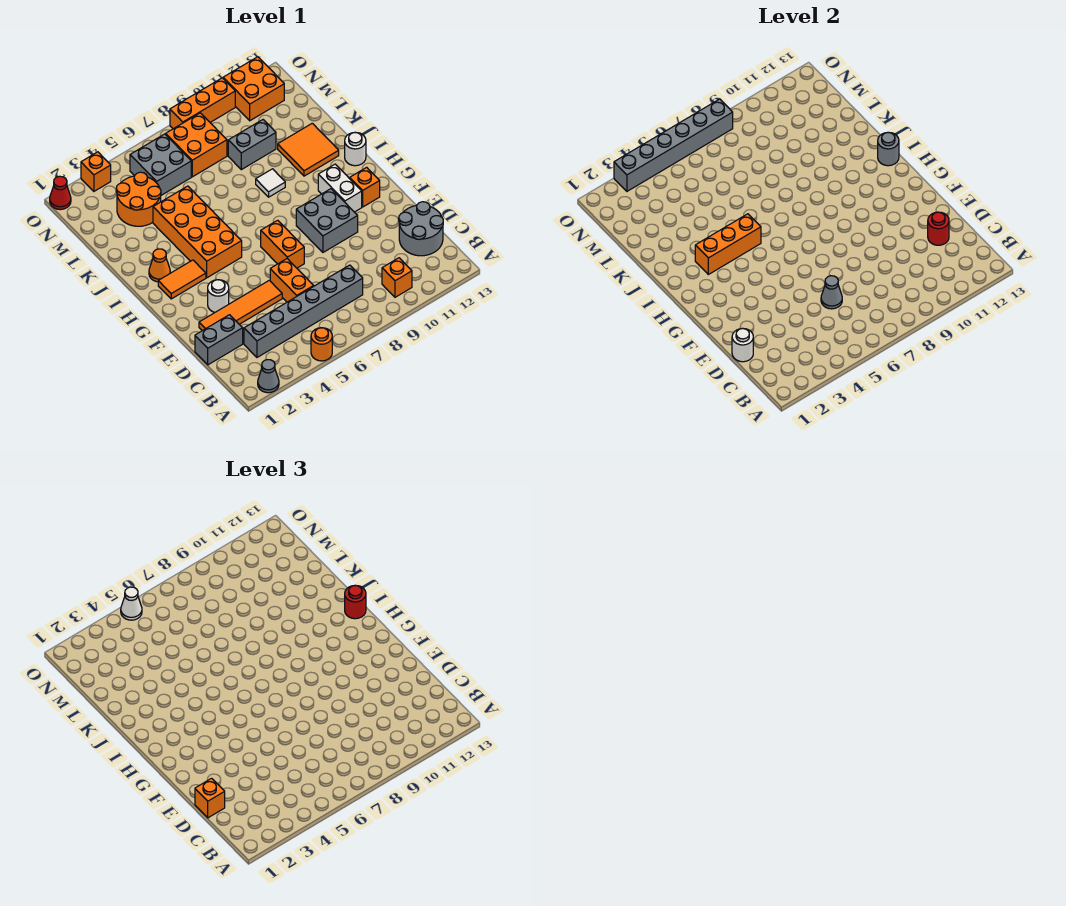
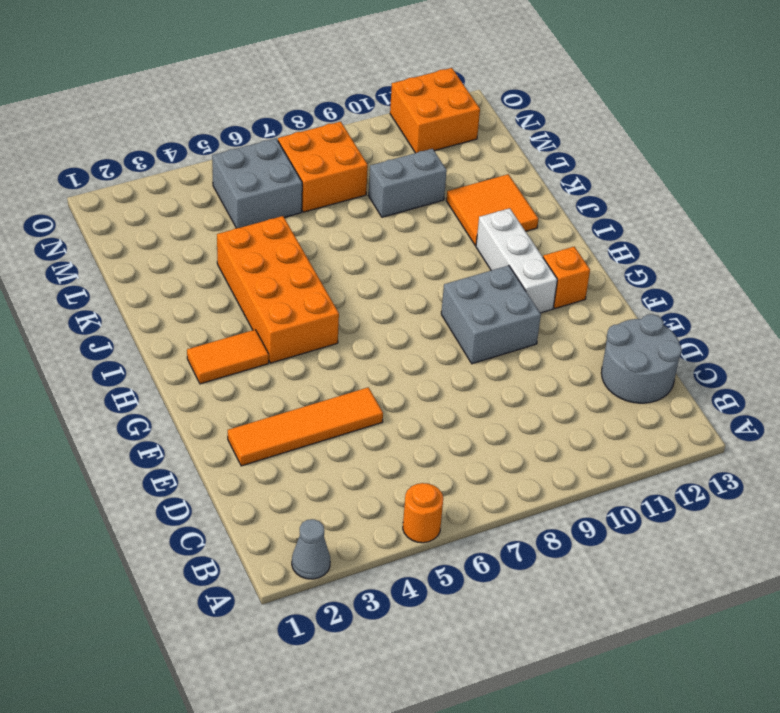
white brick G11:I11 level 1 -> white brick G11:H11 level 1
none -> orange brick B10 level 1
none -> grey brick C3:C8 level 1
none -> grey brick D1:D2 level 1
none -> orange brick D6:E6 level 1

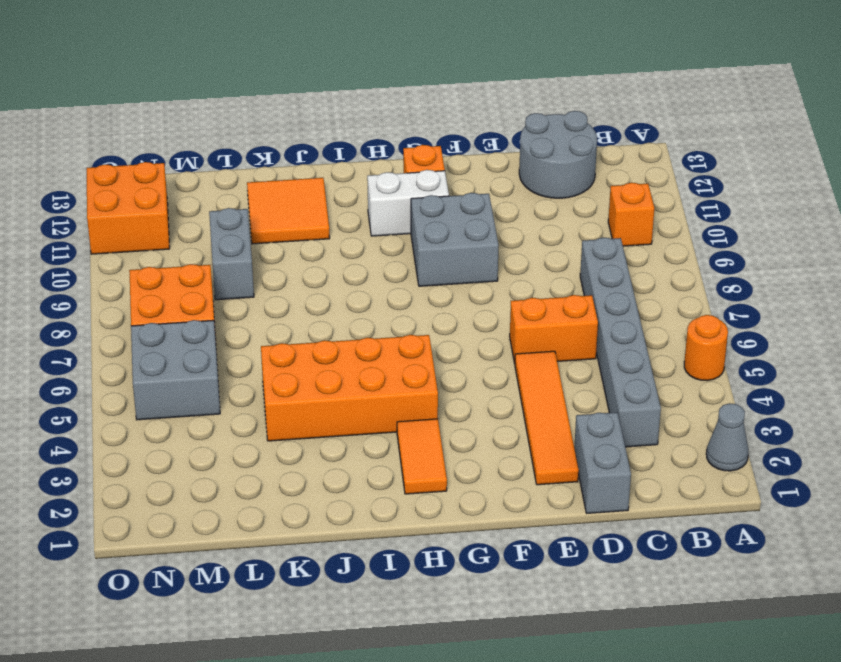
none -> white round brick F3 level 1
none -> orange brick F7:G7 level 1
none -> orange cone I2 level 1
none -> white round brick I13 level 1

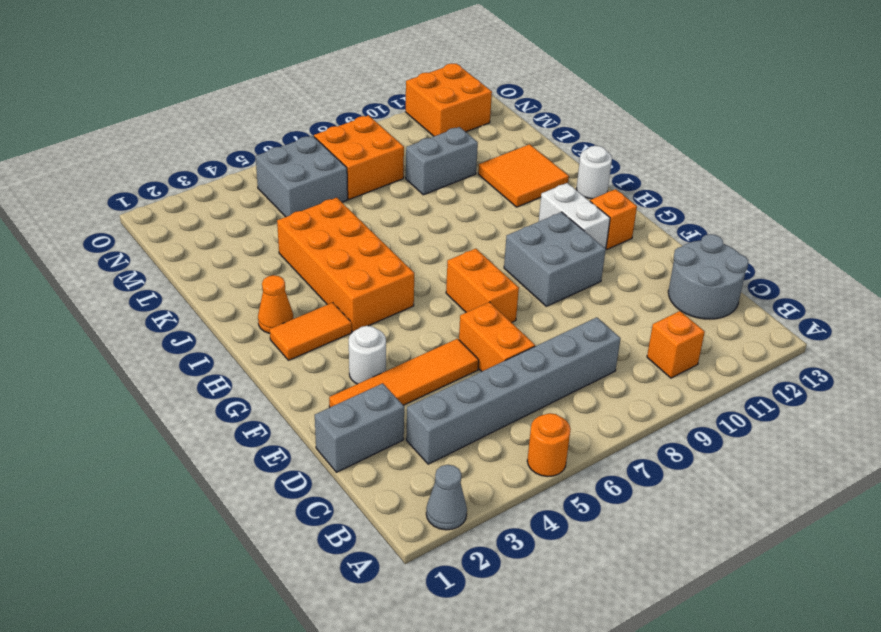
none -> white tile J9 level 1
none -> orange round brick L3:M4 level 1
none -> red cone O1 level 1
none -> orange brick O3 level 1

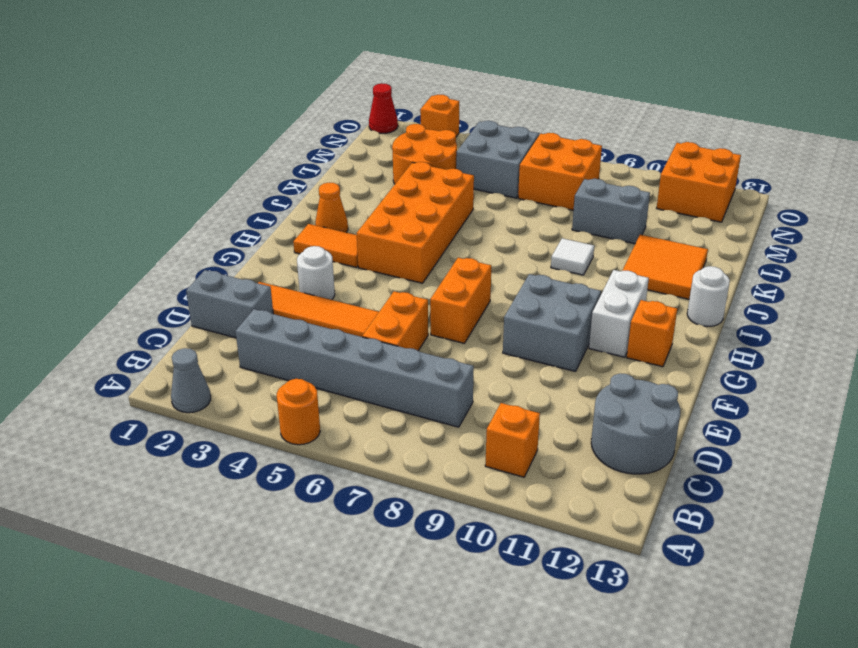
none -> orange brick O8:O10 level 1
none -> white round brick D1 level 2
none -> grey cone D6 level 2
none -> red round brick D12 level 2

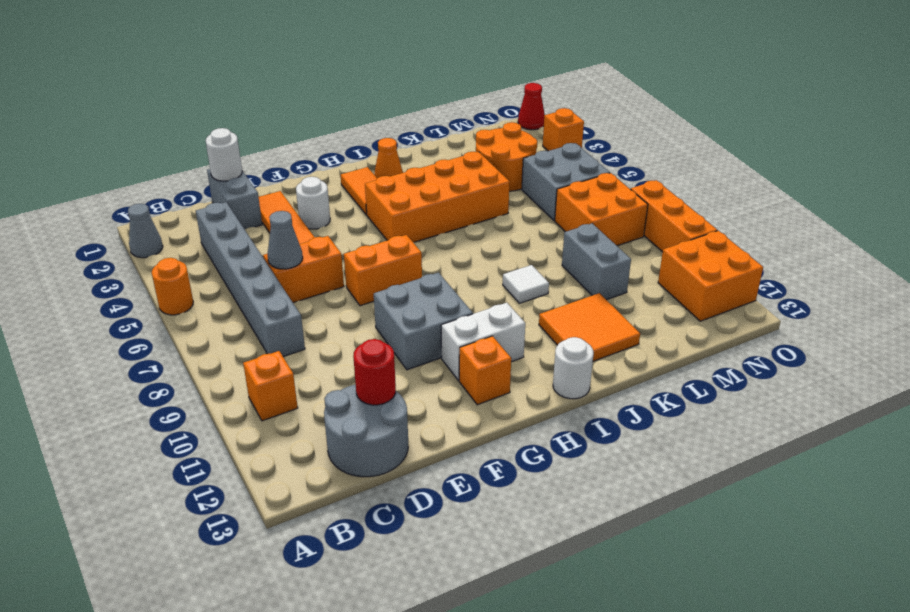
none -> orange brick I3:I5 level 2
none -> grey round brick I13 level 2
none -> grey brick O3:O8 level 2
none -> orange brick D1 level 3

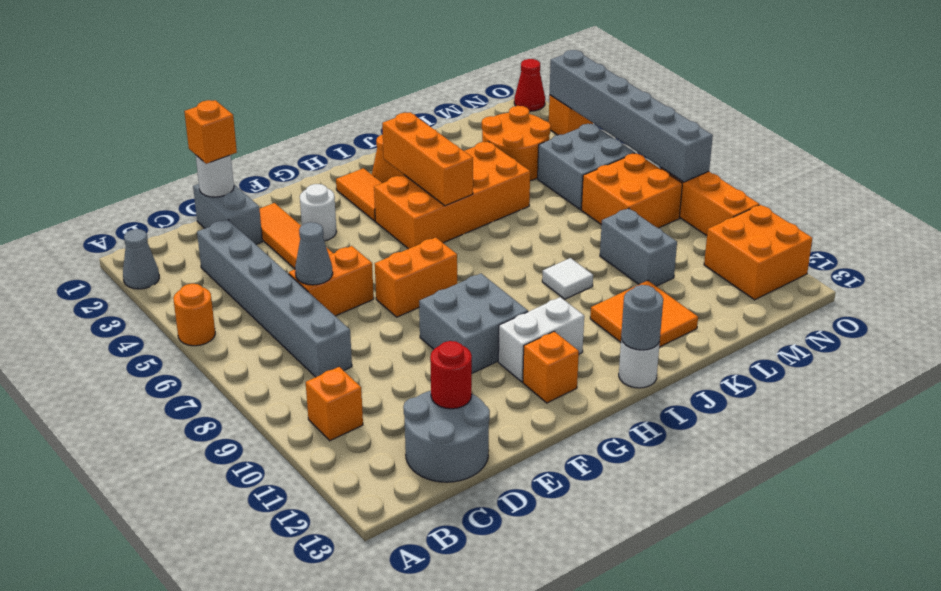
none -> red round brick I13 level 3
none -> white cone O5 level 3

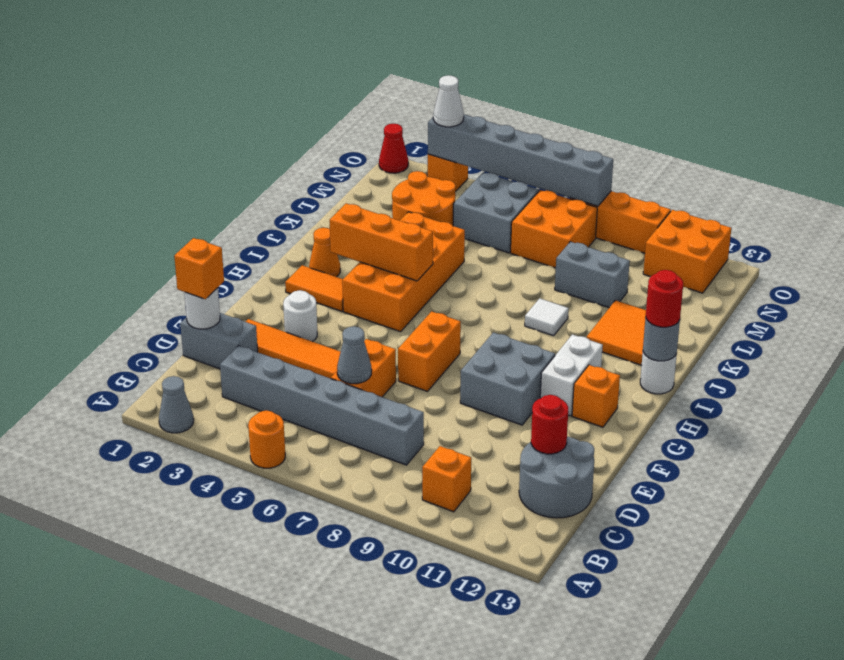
white cone O3 level 3 -> white cone O5 level 3

